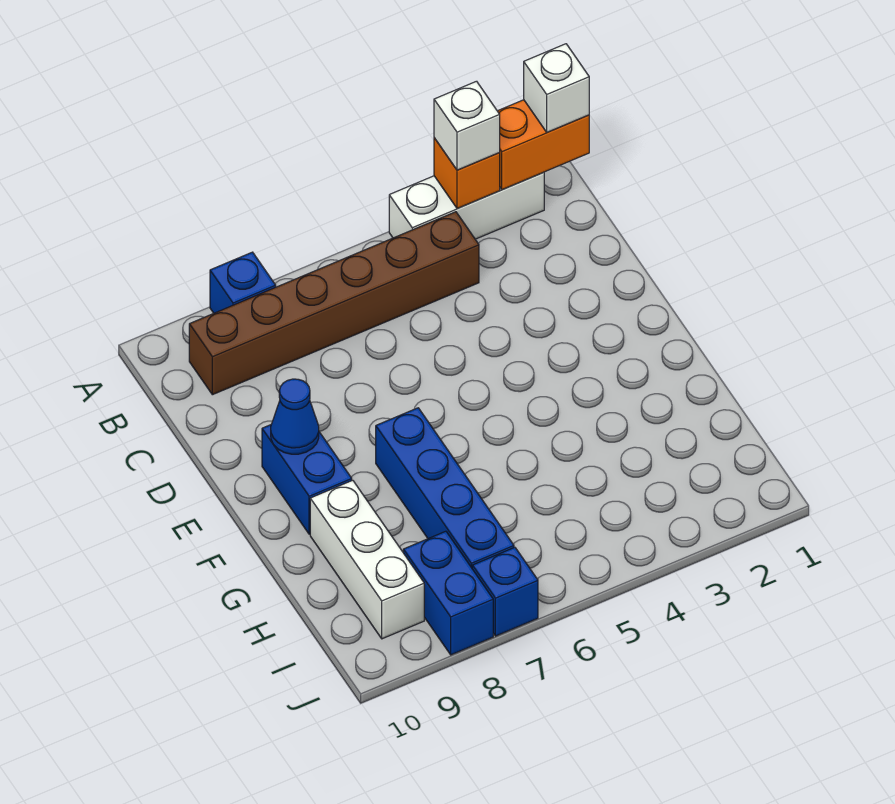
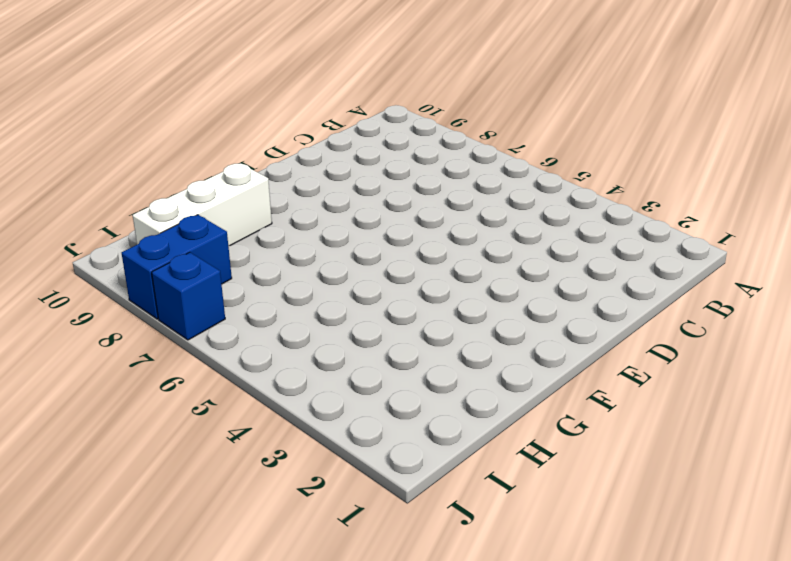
none -> white brick A2:A4 level 1
none -> blue brick A8 level 1
none -> brown brick B4:B9 level 1

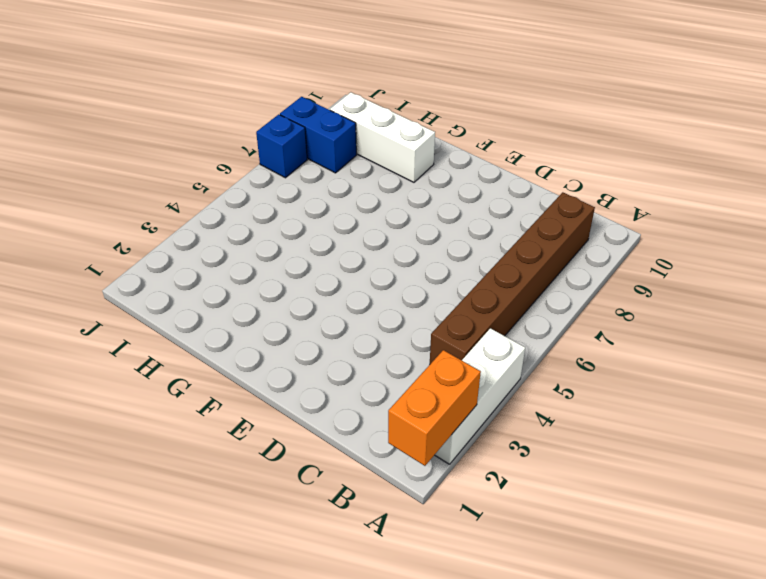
none -> blue brick A8 level 1
none -> blue brick E9:F9 level 1
none -> blue brick F7:I7 level 1

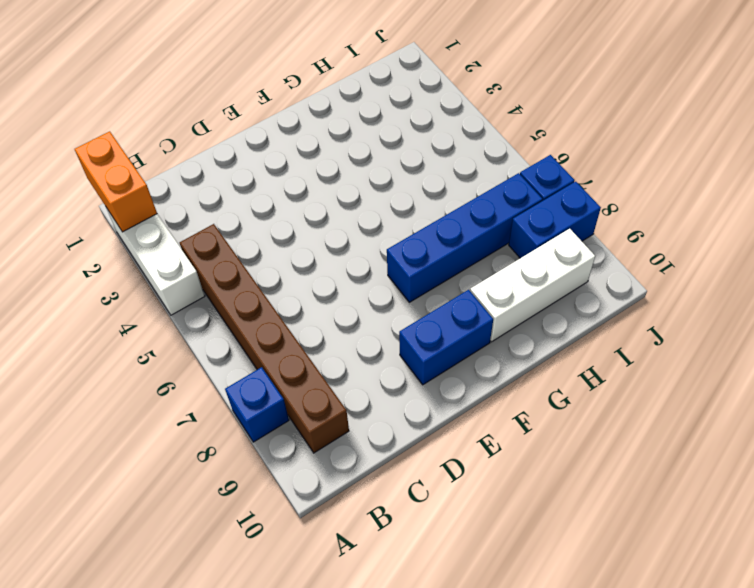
none -> orange brick A3 level 2
none -> blue cone E9 level 2
none -> white brick A1 level 3

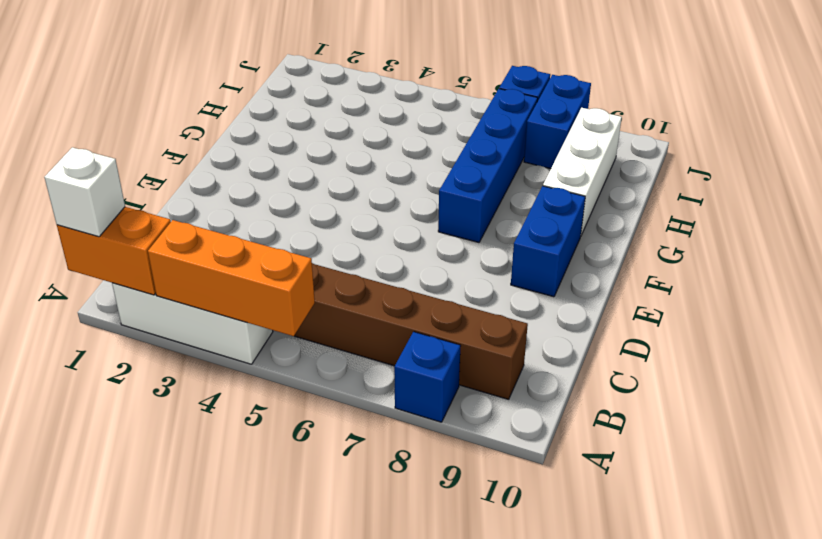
orange brick A3:A5 level 2 -> orange brick A3 level 2
none -> blue cone E9 level 2
none -> white brick A3 level 3

